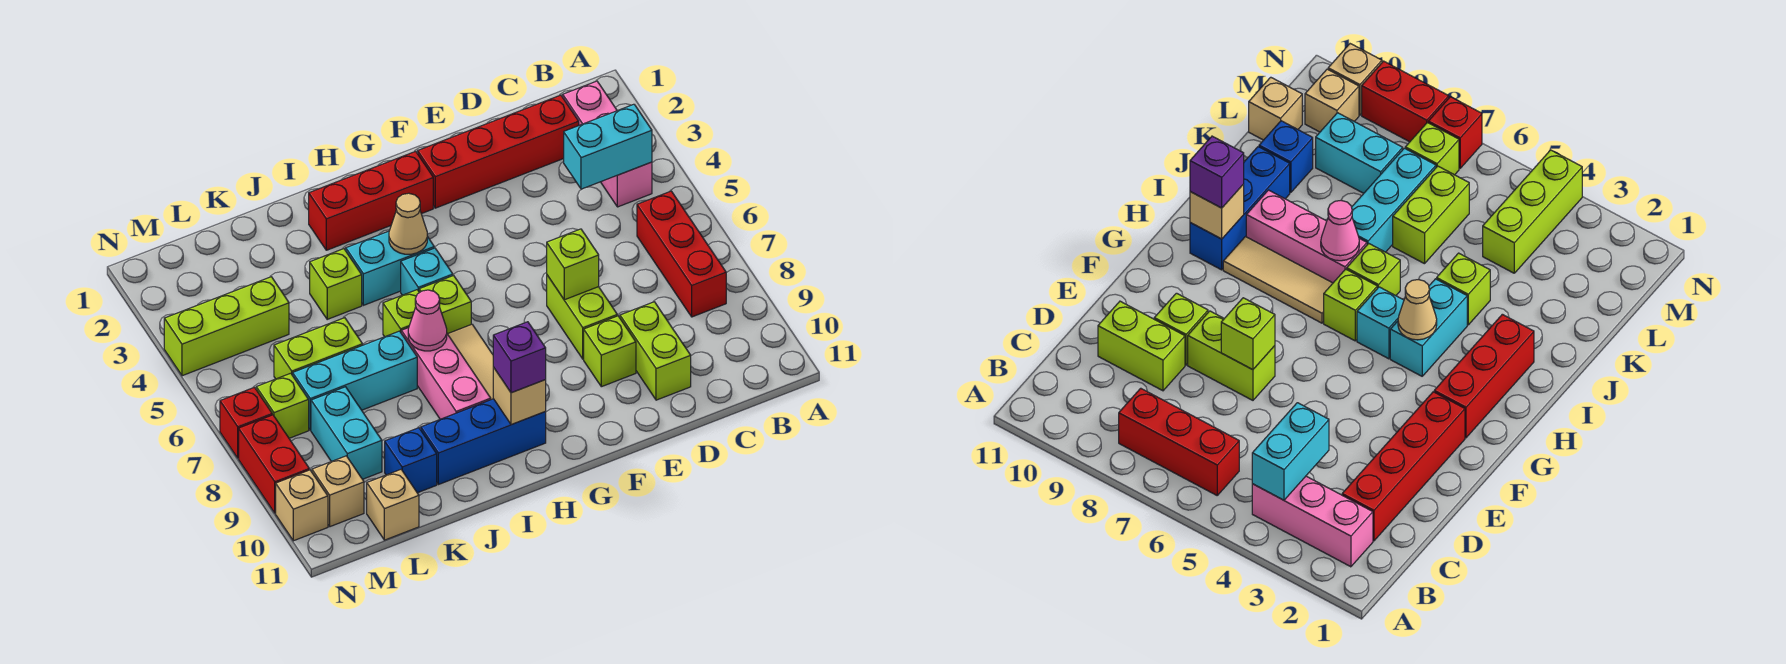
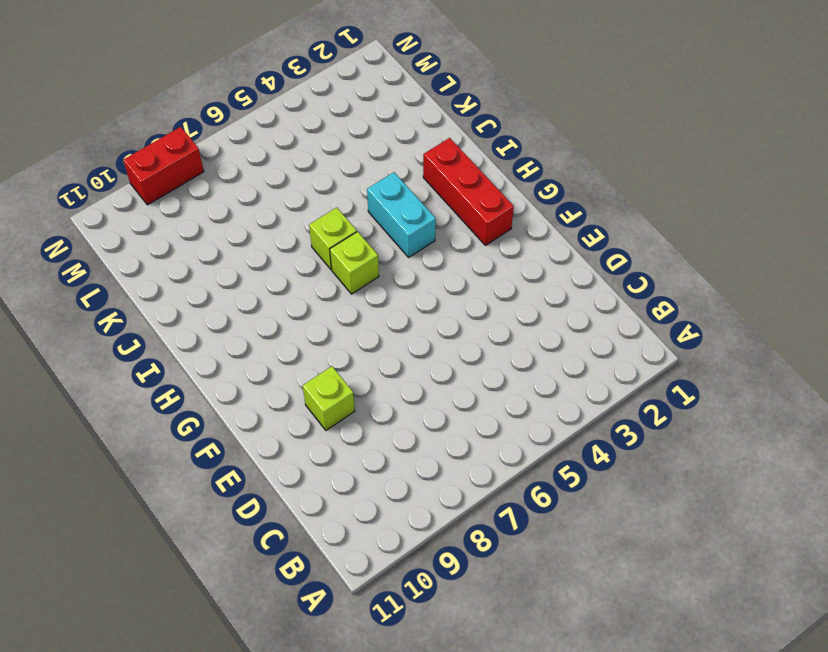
none -> pink brick B2:B4 level 1
none -> red brick B6:B8 level 1
none -> red brick C2:F2 level 1
none -> lime brick D9:D10 level 1

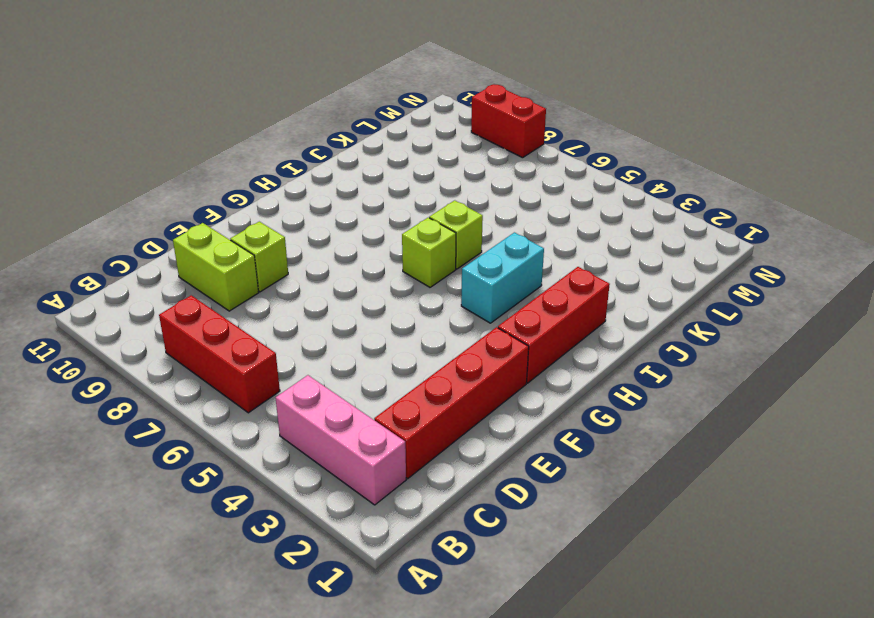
none -> lime brick E7:E8 level 1
none -> cyan brick H5 level 1
none -> tan tile H7:H9 level 1
none -> blue brick H10:J10 level 1

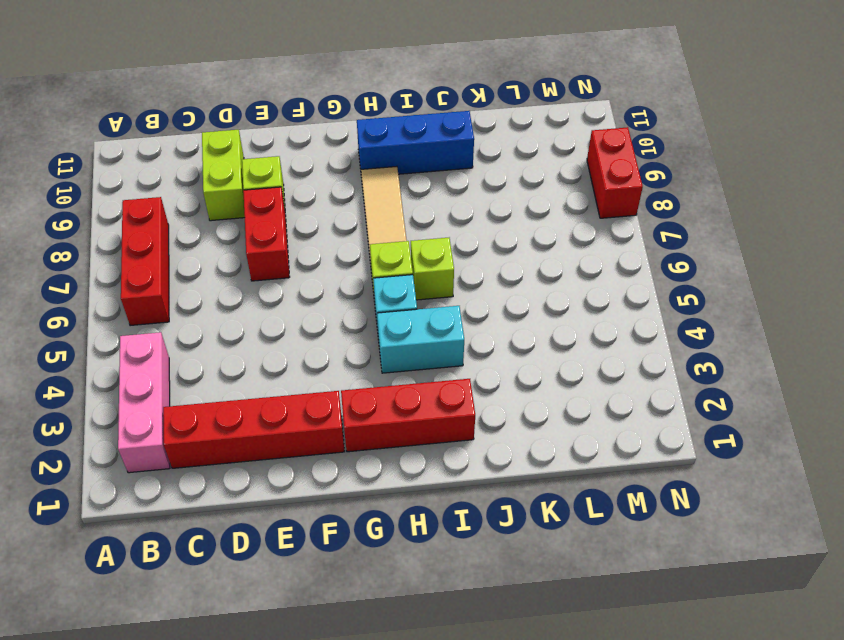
red brick E7:E8 level 1 -> lime brick E7:E8 level 1
none -> pink brick I7:I9 level 1
none -> lime brick J4 level 1
none -> cyan brick J7:L7 level 1
none -> lime brick K6:L6 level 1

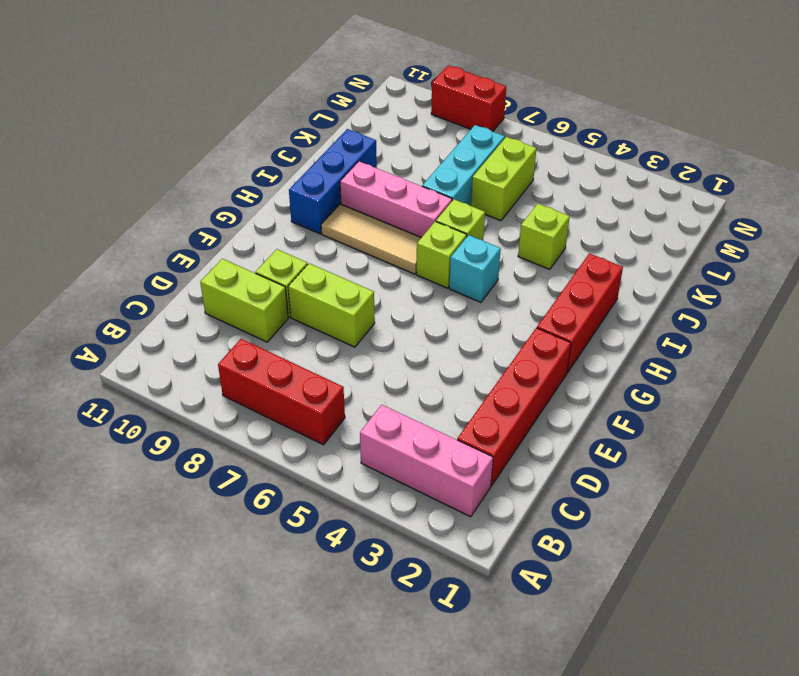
none -> cyan brick H4:I4 level 1
none -> blue brick K10 level 1
none -> lime brick L4:N4 level 1
none -> cyan brick L8:L9 level 1

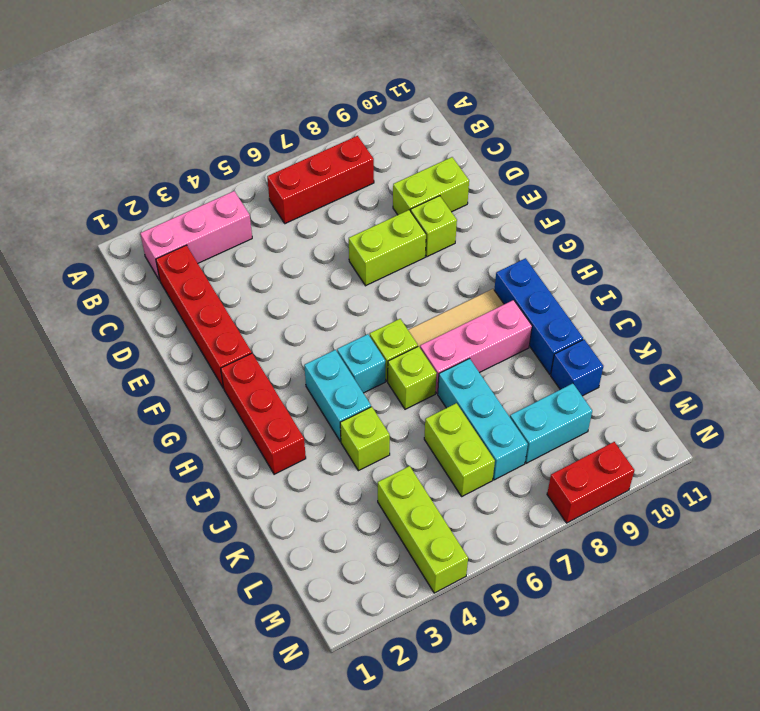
none -> tan brick L11 level 1
none -> lime brick M7 level 1
none -> tan brick M10 level 1
none -> red brick N7 level 1

